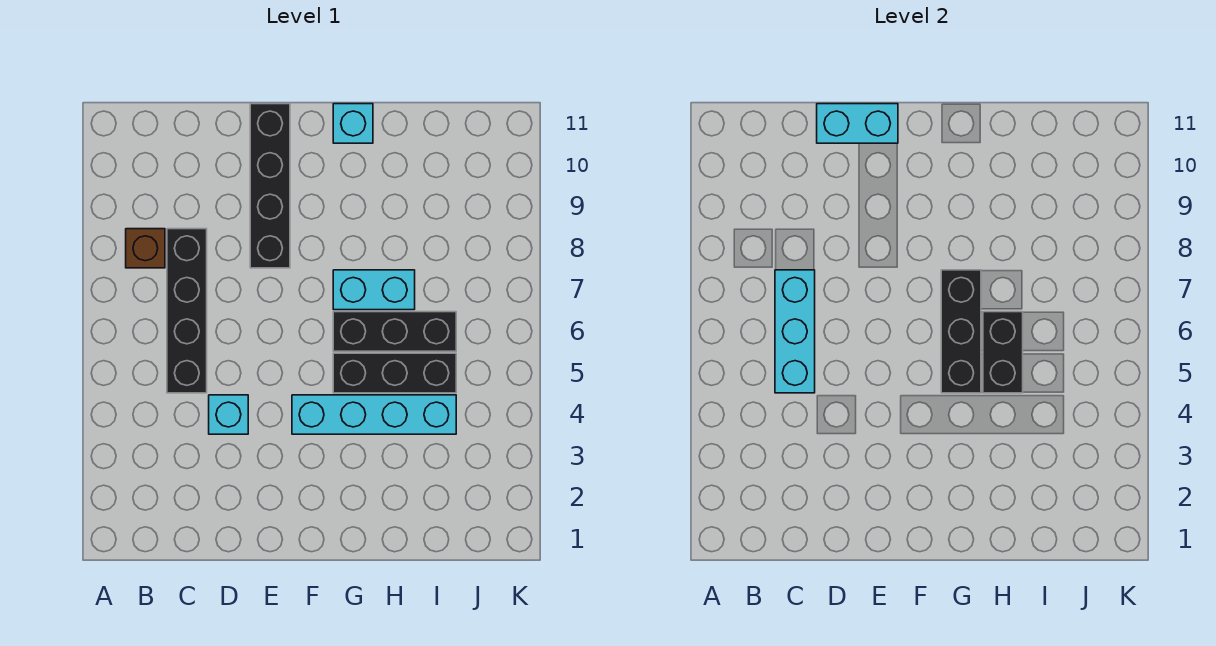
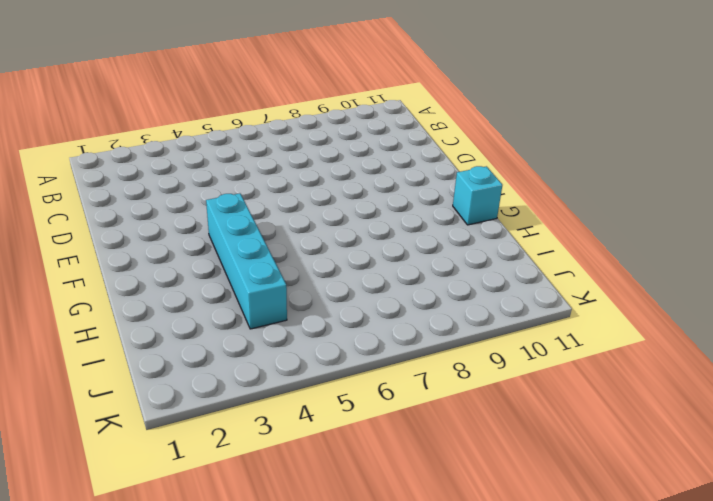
none -> brown brick B8 level 1
none -> black brick C5:C8 level 1
none -> cyan brick D4 level 1

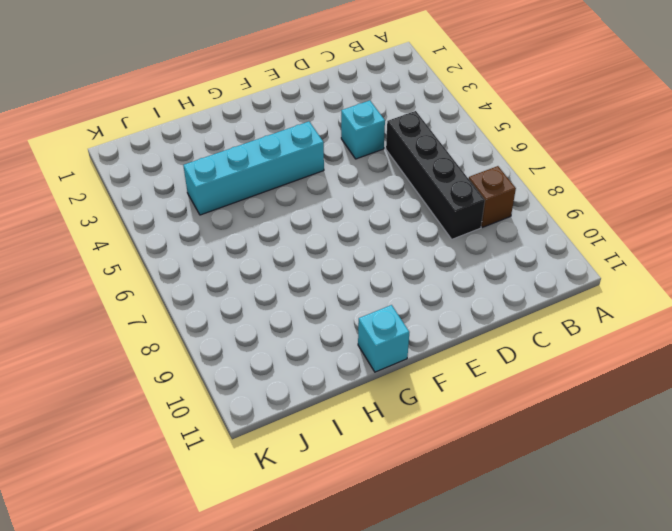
none -> black brick E8:E11 level 1
none -> black brick G5:I5 level 1
none -> black brick G6:I6 level 1

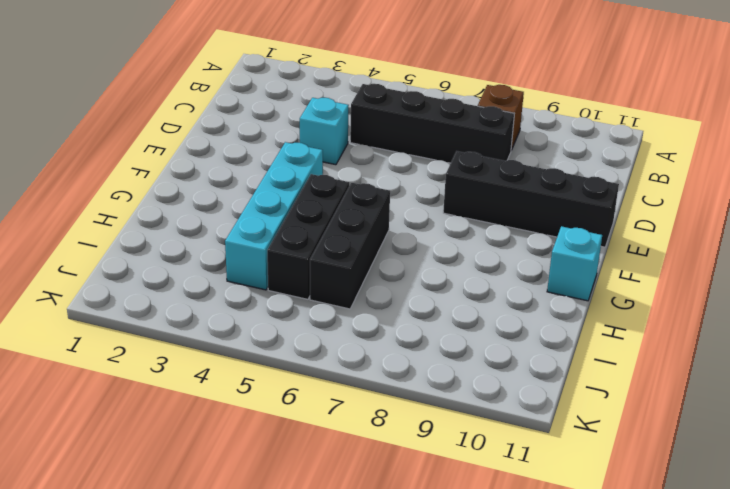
none -> cyan brick G7:H7 level 1
none -> cyan brick C5:C7 level 2
none -> cyan brick D11:E11 level 2

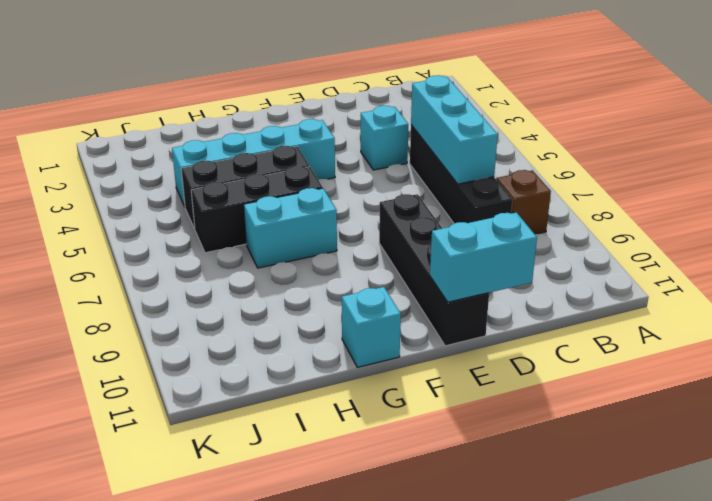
none -> black brick G5:G7 level 2
none -> black brick H5:H6 level 2

